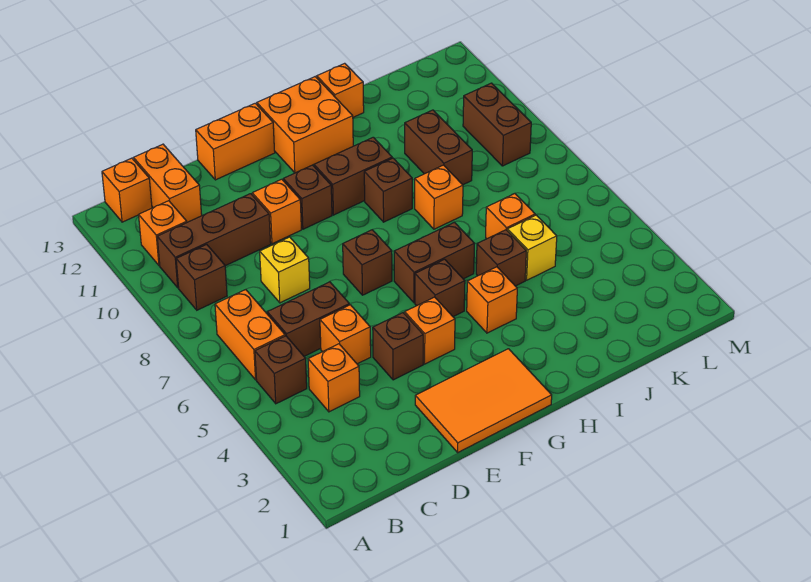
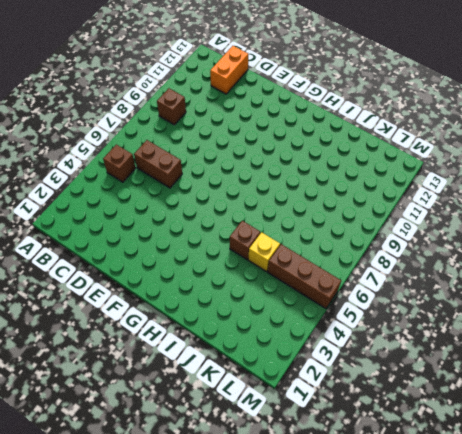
brown brick K5:M5 level 1 -> brown brick B10:D10 level 1
none -> orange brick B6:B7 level 1
none -> orange brick B11 level 1
none -> orange brick B13 level 1
none -> orange brick C4 level 1

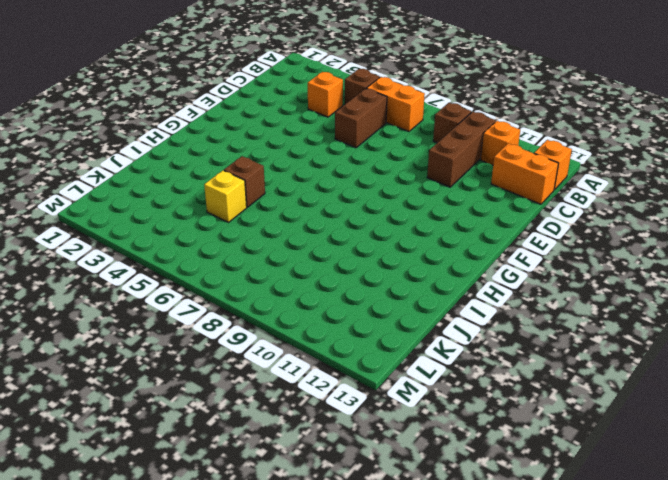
none -> orange brick D5 level 1
none -> yellow brick D8 level 1
none -> orange tile E1:G2 level 1
none -> brown brick E4 level 1

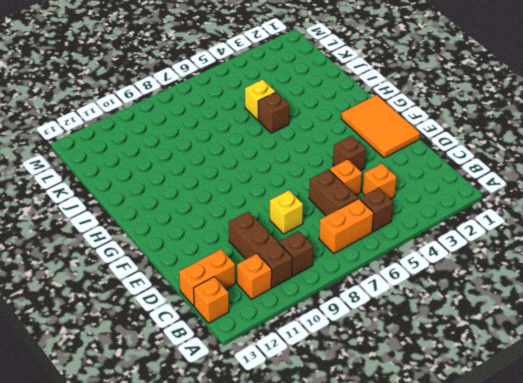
none -> orange brick E10 level 1
none -> orange brick E13:F13 level 1
none -> orange brick F4 level 1
none -> brown brick F7 level 1

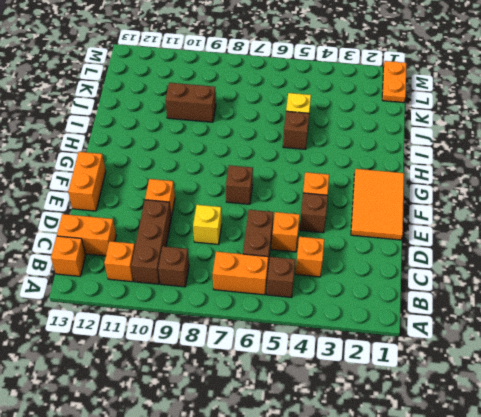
orange plate L1:M1 level 1 -> none
none -> brown brick F10 level 1
none -> brown brick G5 level 1
none -> brown brick G6:H6 level 1
none -> brown brick G10:H10 level 1

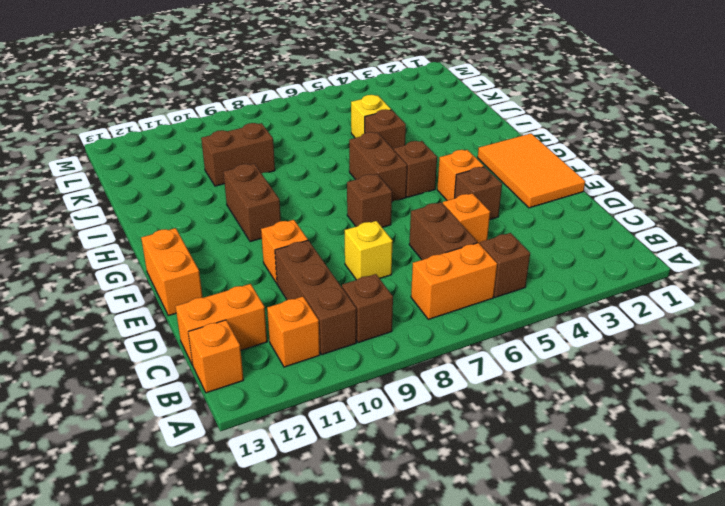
none -> orange brick C4 level 1
none -> brown brick F10 level 1
none -> orange brick G12:H13 level 1
none -> orange brick H4 level 1

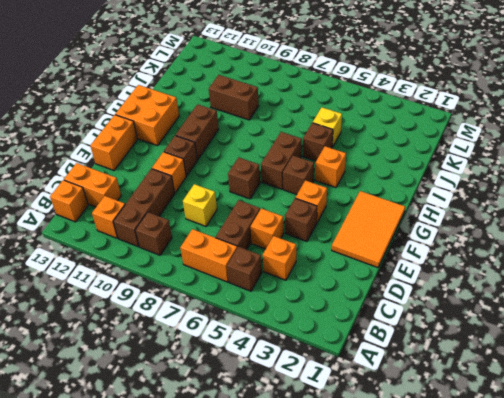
none -> brown brick H9 level 1
none -> orange brick I8 level 1
none -> orange brick I13 level 1
none -> orange brick J6 level 1

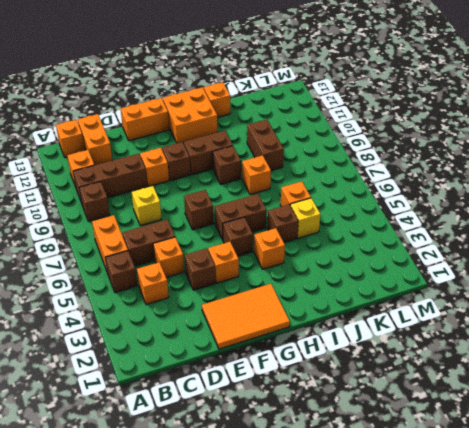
none -> brown brick L9:L10 level 1

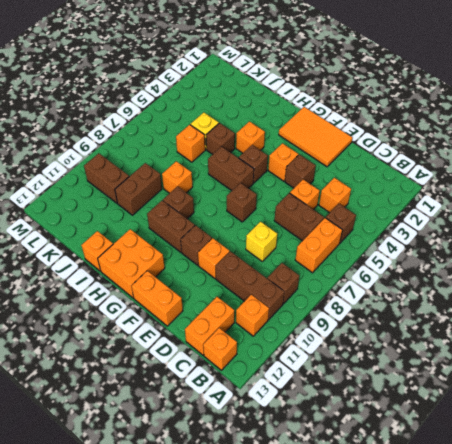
brown brick K10:L10 level 1 -> brown brick L9:L10 level 1

